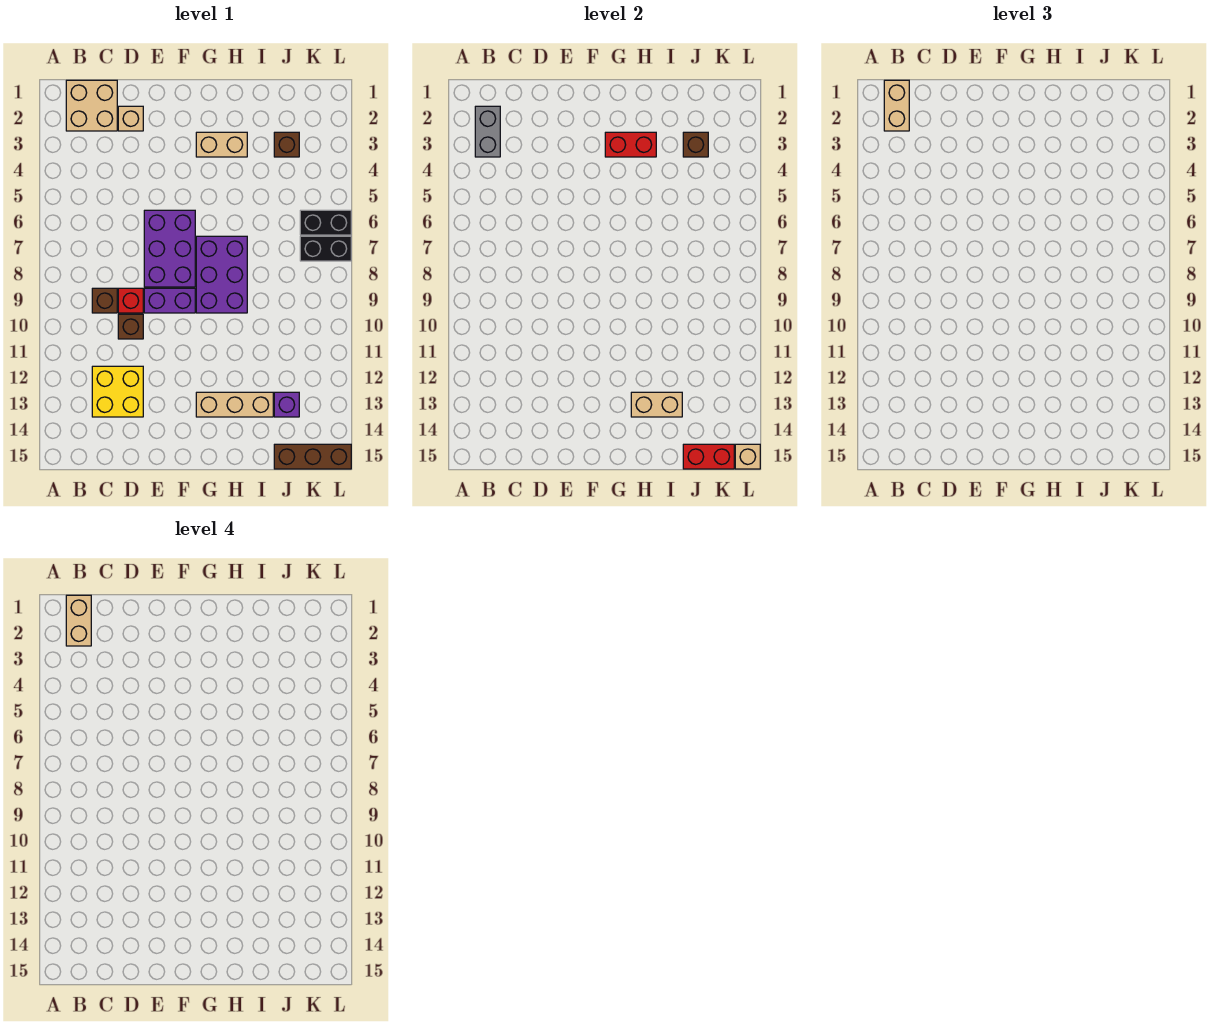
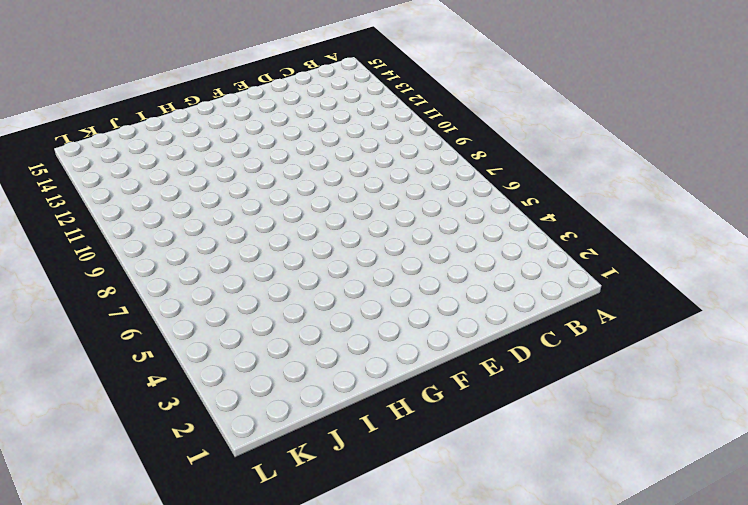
none -> tan brick B1:C2 level 1
none -> brown brick C9 level 1
none -> yellow brick C12:D13 level 1

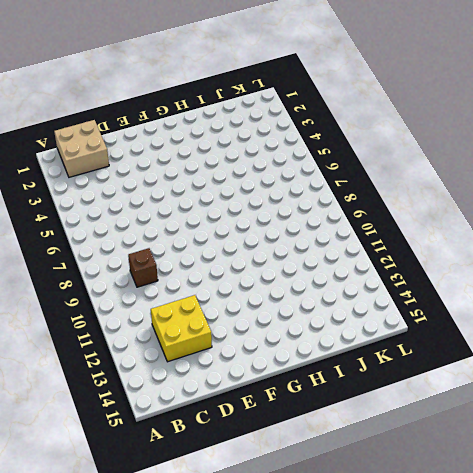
none -> tan brick D2 level 1
none -> red brick D9 level 1
none -> brown brick D10 level 1

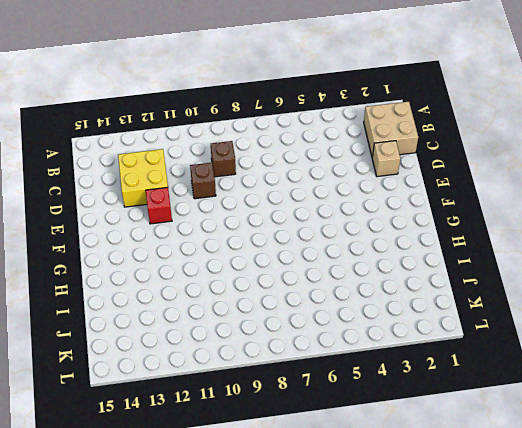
red brick E12 level 1 -> red brick D9 level 1
none -> purple brick E6:F8 level 1
none -> purple brick E9:F9 level 1
none -> tan brick G3:H3 level 1

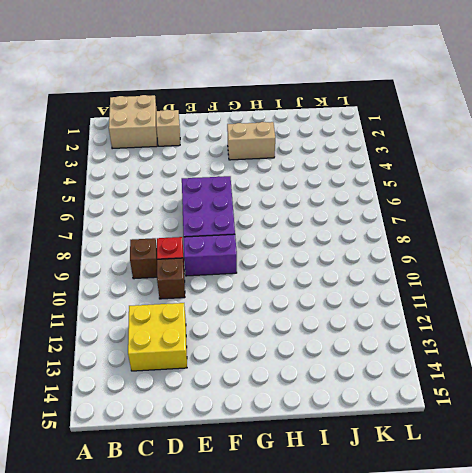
none -> purple brick G7:H9 level 1
none -> tan brick G13:I13 level 1
none -> brown brick J3 level 1

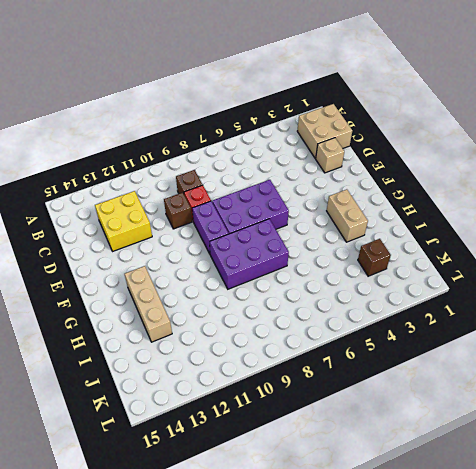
none -> purple brick J13 level 1
none -> brown brick J15:L15 level 1
none -> black brick K6:L6 level 1

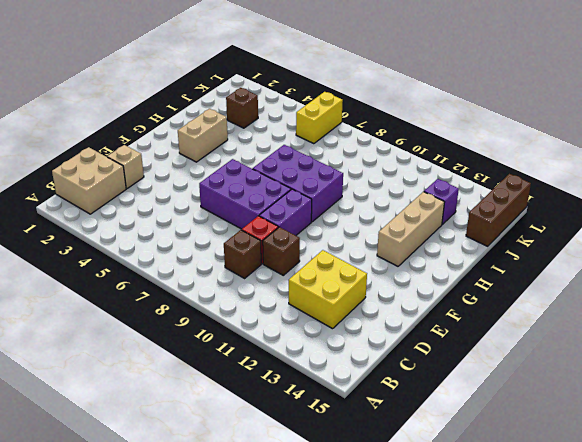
yellow brick K6:L6 level 1 -> black brick K6:L6 level 1
none -> black brick K7:L7 level 1
none -> grey brick B2:B3 level 2
none -> red brick G3:H3 level 2

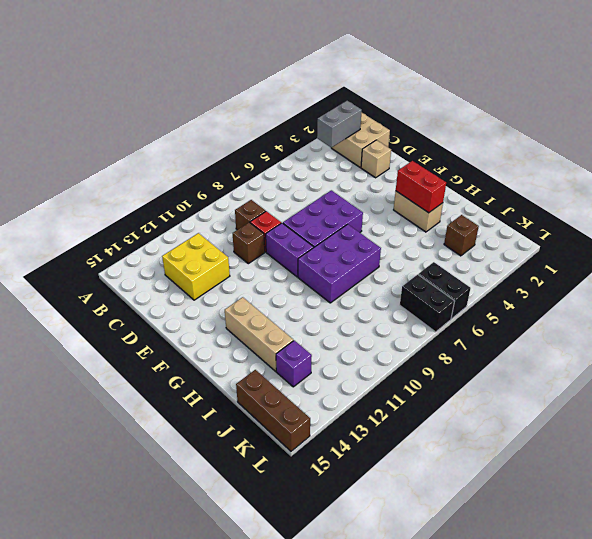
none -> tan brick H13:I13 level 2
none -> brown brick J3 level 2
none -> red brick J15:K15 level 2

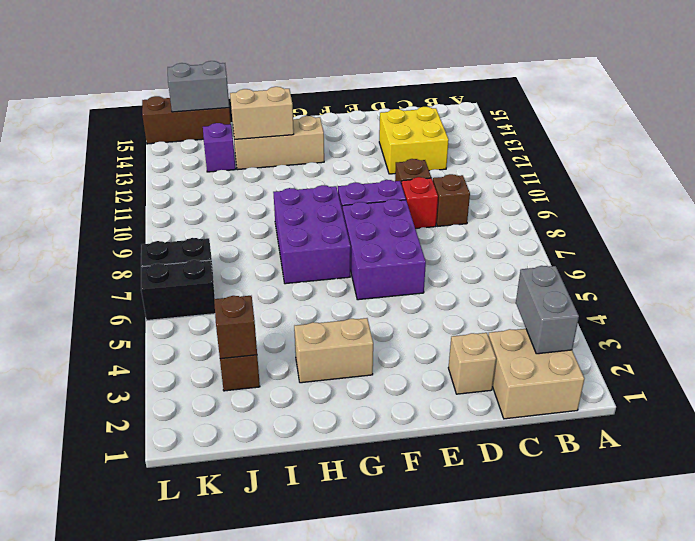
grey brick J15:K15 level 2 -> red brick J15:K15 level 2
none -> red brick G3:H3 level 2
none -> tan brick L15 level 2
none -> tan brick B1:B2 level 3

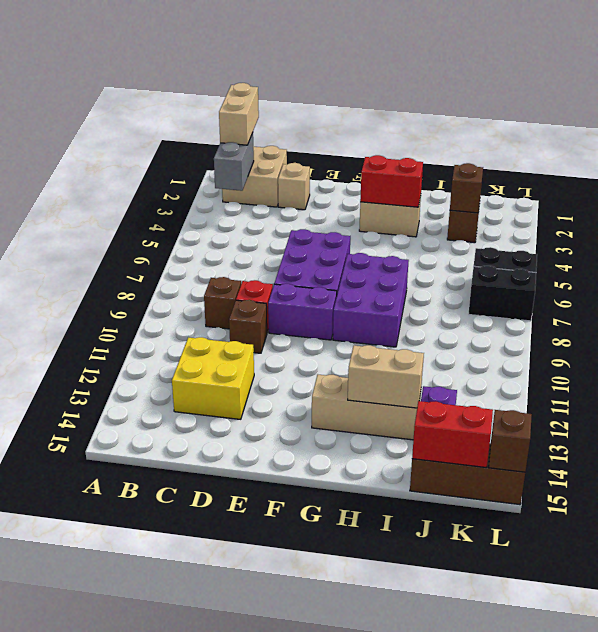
brown brick L15 level 2 -> tan brick L15 level 2
none -> tan brick B1:B2 level 4

